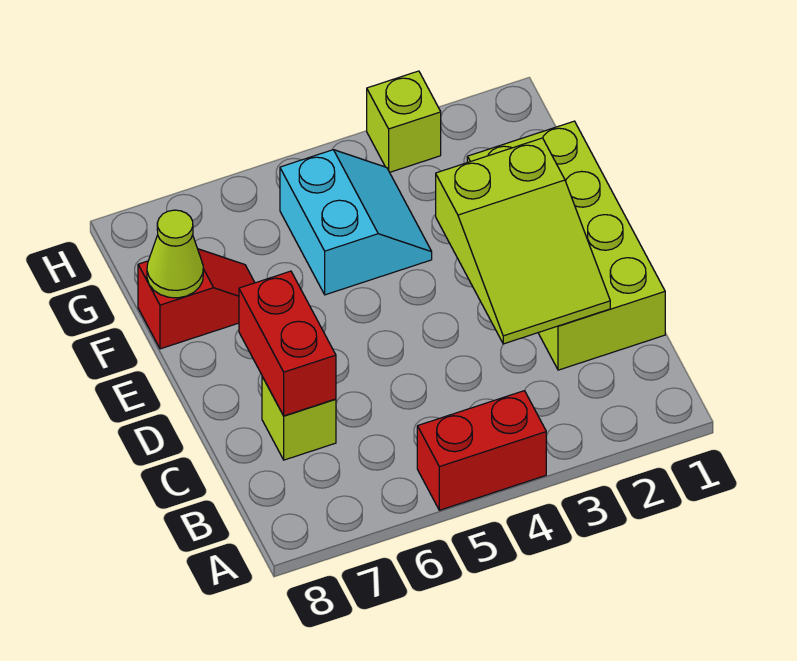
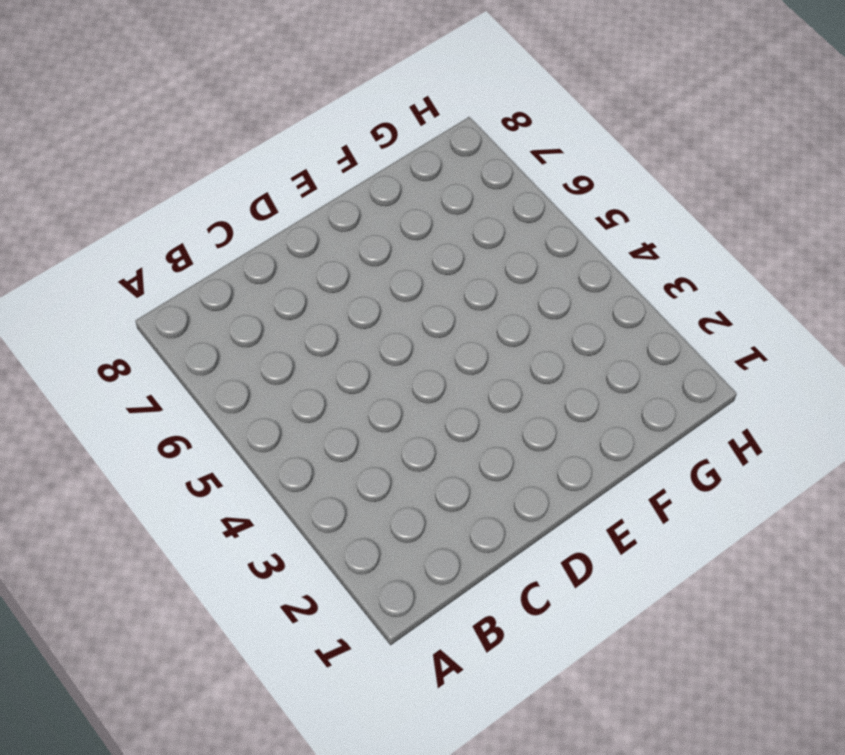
none -> red brick A4:A5 level 1
none -> lime brick C1:F2 level 1

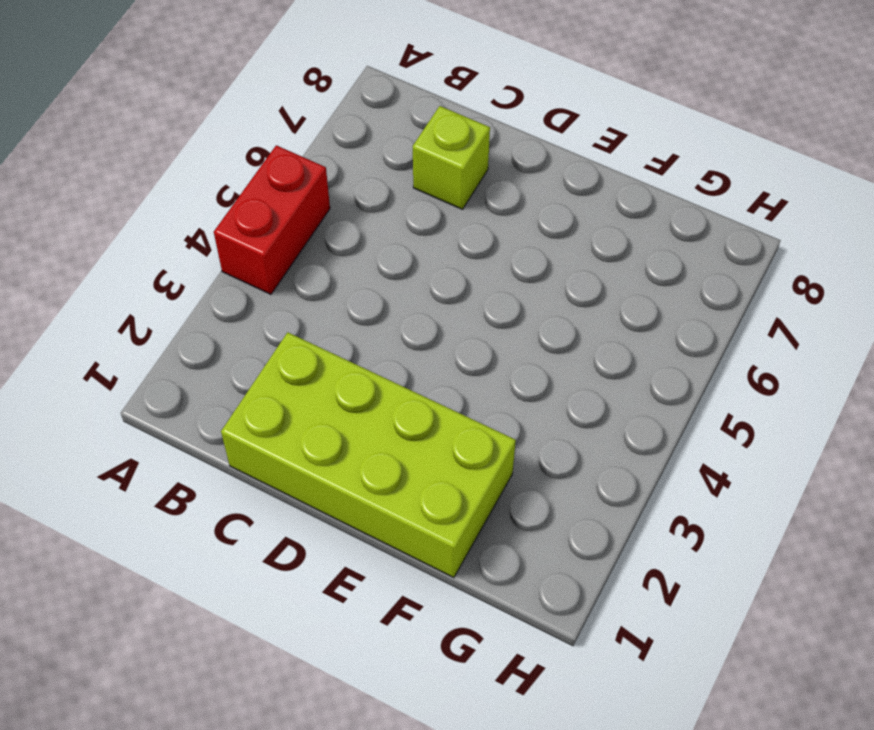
none -> cyan slope F4:G5 level 1 top 5
none -> red slope F7:F8 level 1 top 8

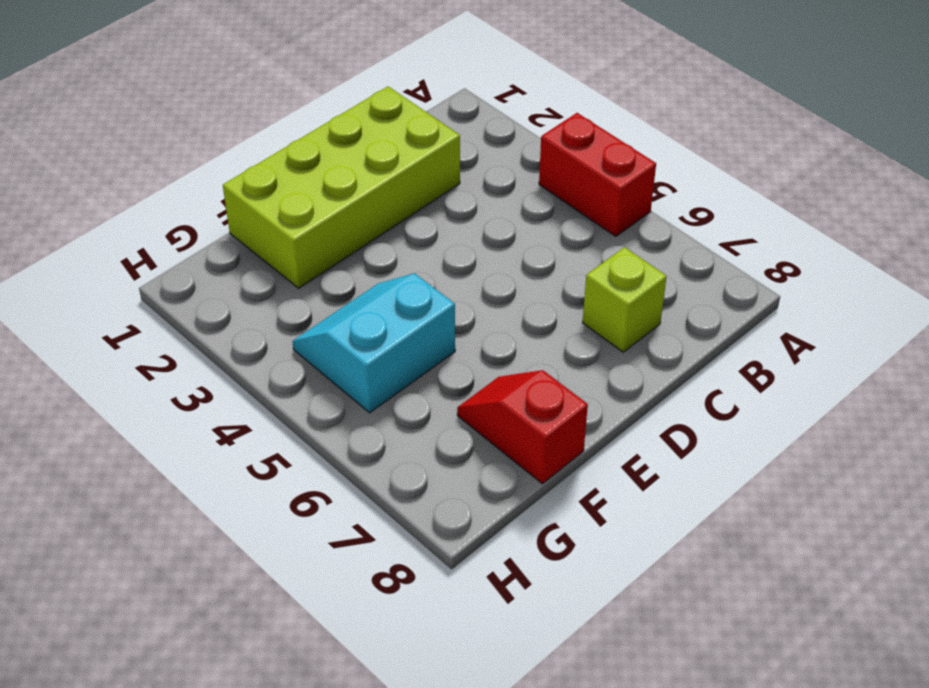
none -> lime brick H3 level 1
none -> lime slope C2:E3 level 2 top E

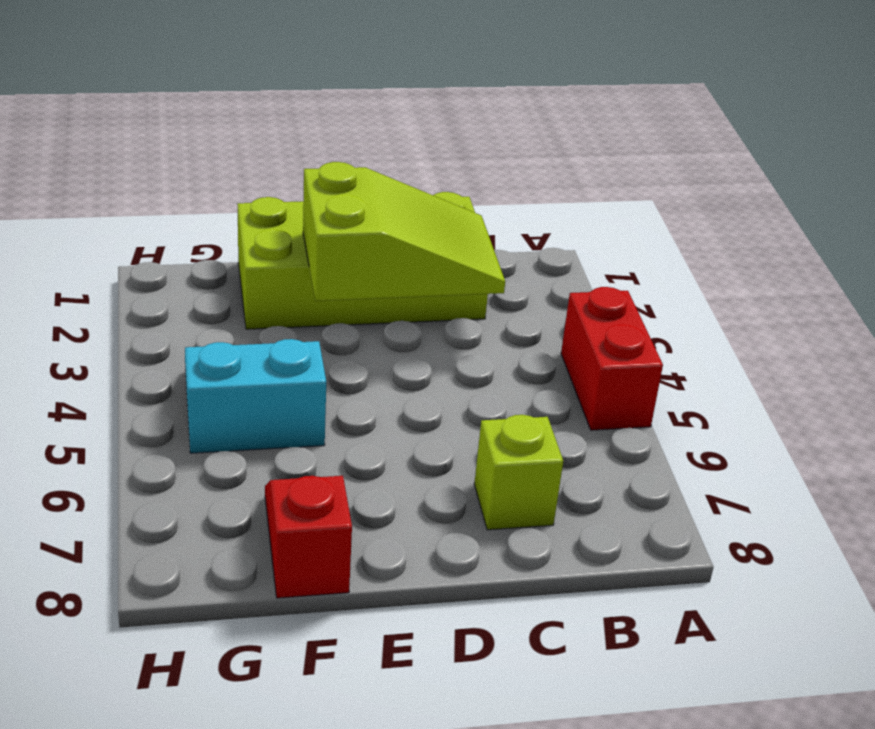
none -> lime brick H3 level 1
none -> red brick C7:D7 level 2

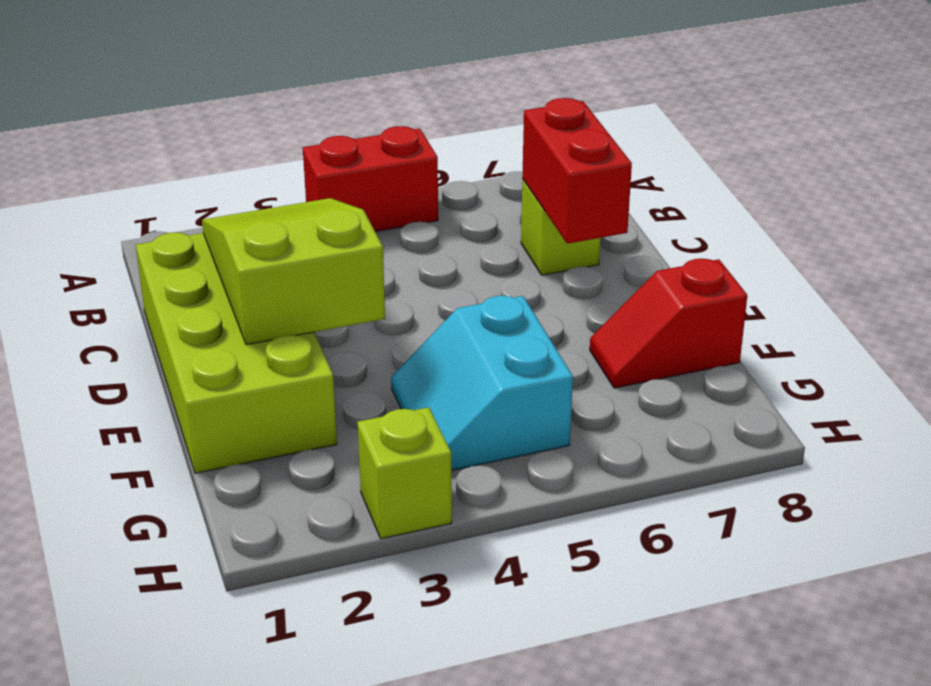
none -> lime cone F8 level 2

